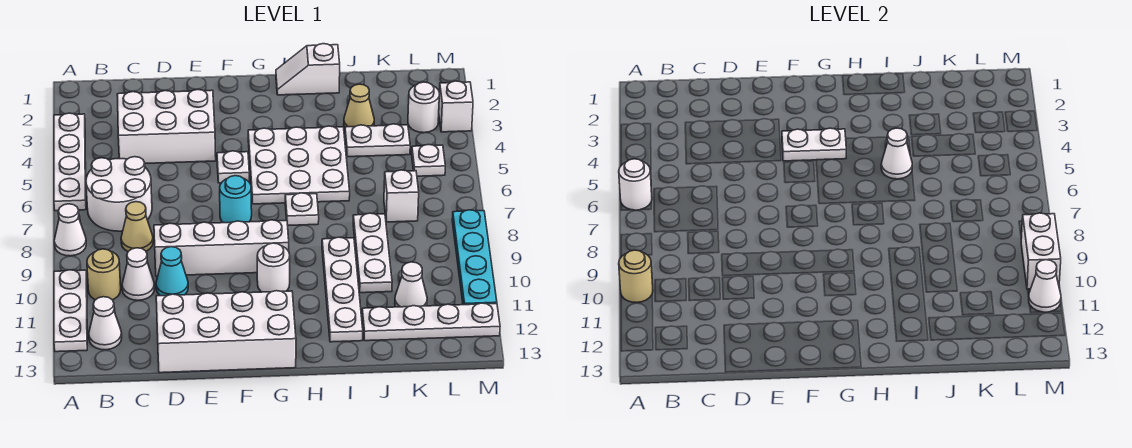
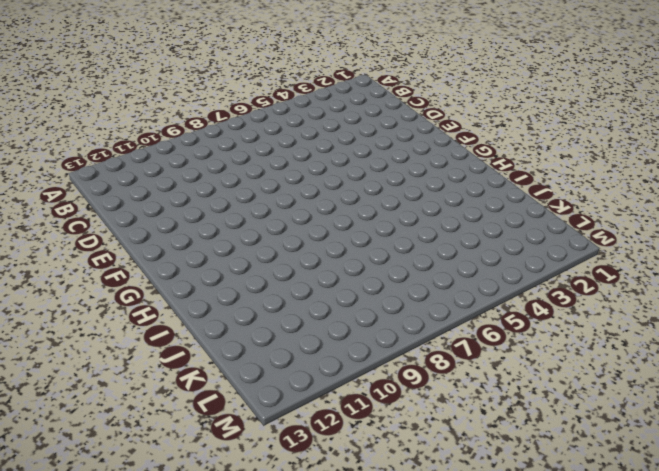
none -> white plate A3:A6 level 1
none -> white cone A8 level 1
none -> white plate A10:A12 level 1
none -> white round brick B6:C7 level 1

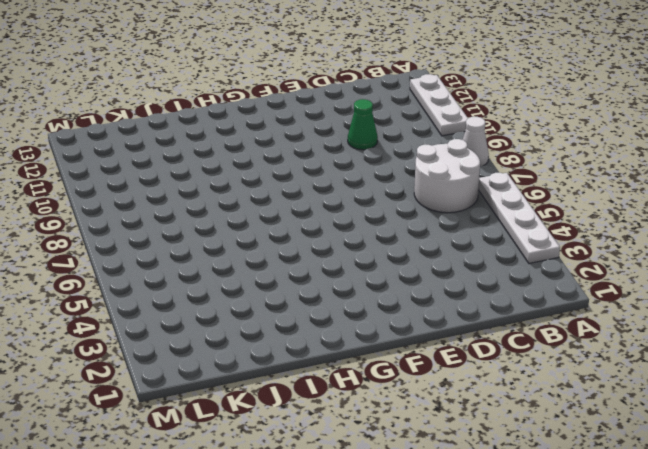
green cone D10 level 1 -> cyan cone D10 level 1
none -> tan round brick B10 level 1
none -> white cone B12 level 1
none -> white brick C3:E4 level 1
none -> tan cone C8 level 1

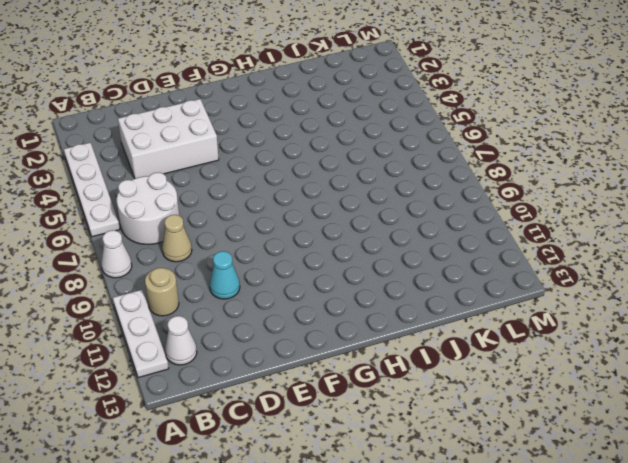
none -> white cone C10 level 1
none -> white brick D9:G9 level 1
none -> white brick D12:G13 level 1
none -> white plate F5 level 1

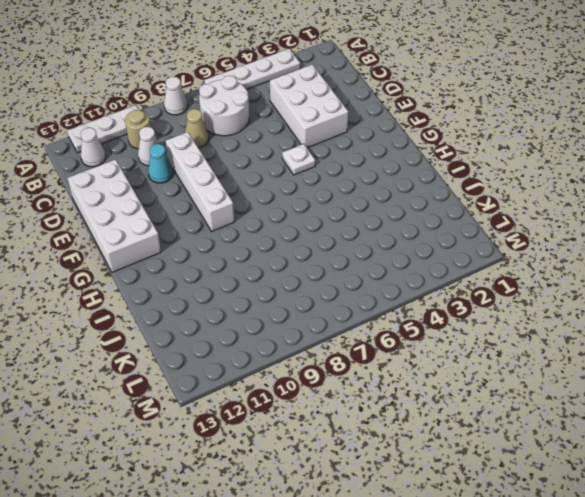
none -> cyan round brick F7 level 1
none -> white plate G4:I6 level 1
none -> white round brick G10 level 1
none -> white slope H1:I1 level 1 top I

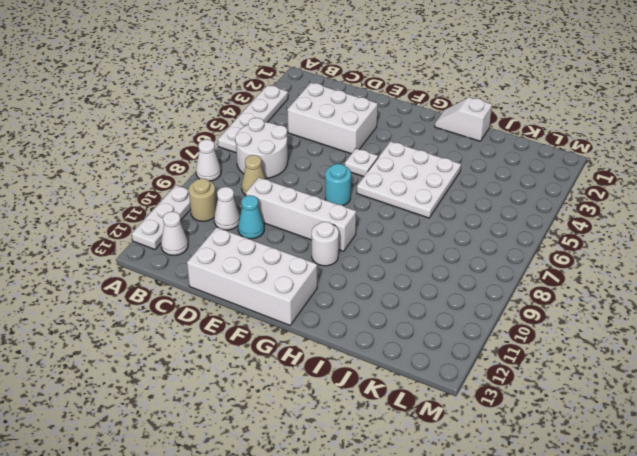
none -> white plate H7 level 1
none -> white plate I9:I12 level 1
none -> tan cone J3 level 1
none -> white plate J4:K4 level 1

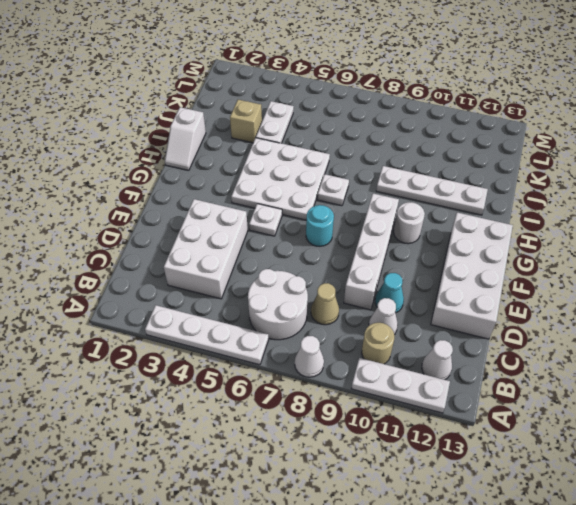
tan brick J3 level 1 -> tan cone J3 level 1
none -> white plate J8:J10 level 1
none -> white plate J12:M12 level 1
none -> white brick K7 level 1
none -> white cone K11 level 1

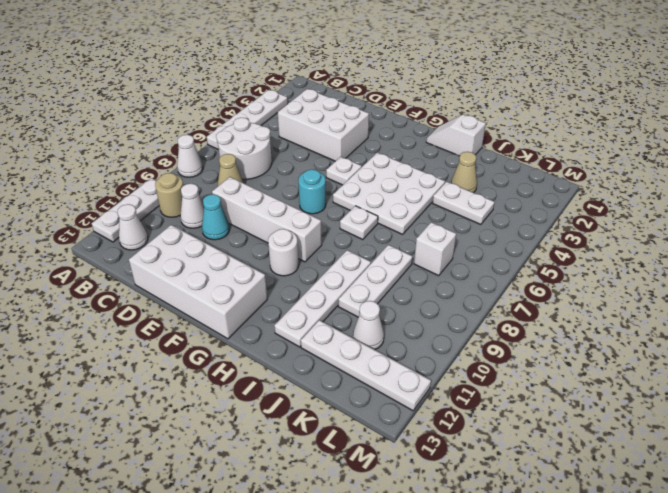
none -> white round brick L3 level 1
none -> white plate L5 level 1
none -> white brick M3 level 1
none -> cyan plate M8:M11 level 1

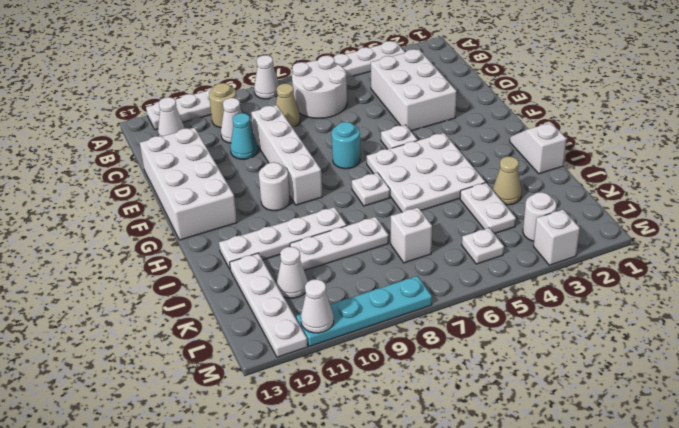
none -> white round brick A6 level 2
none -> tan round brick A10 level 2
none -> white plate F4:G4 level 2
none -> white cone I5 level 2

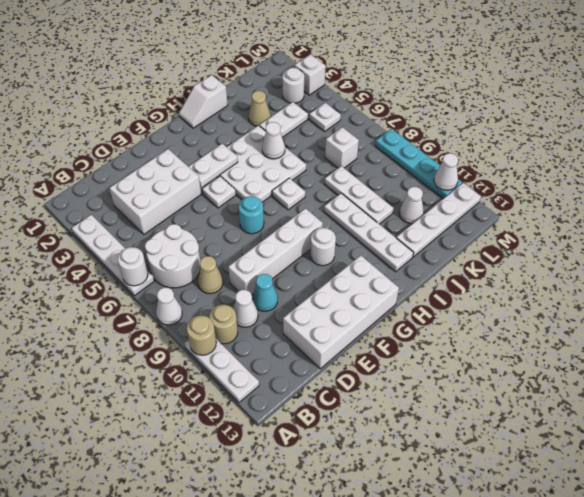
none -> white cone B12 level 1
none -> white brick M9:M10 level 2

